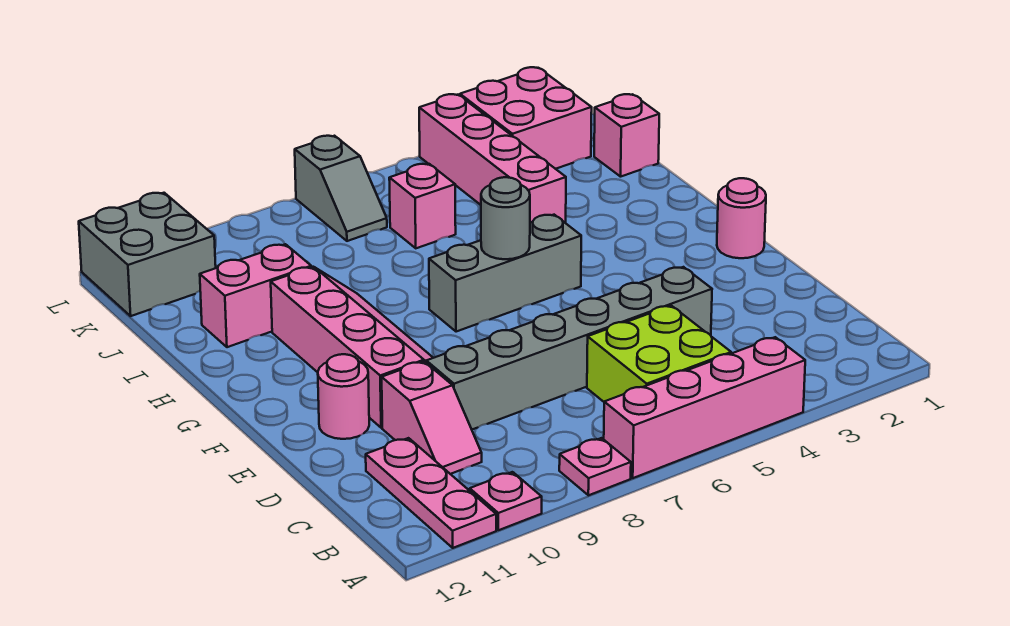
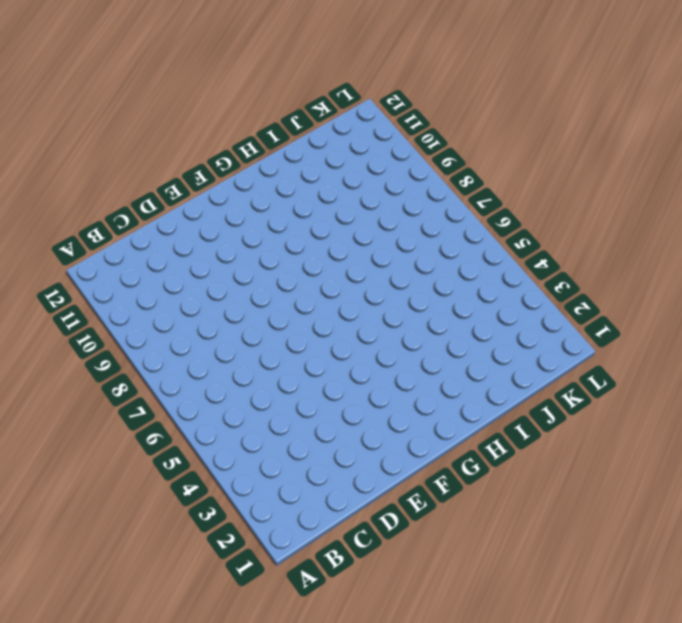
none -> pink brick A4:A7 level 1
none -> pink plate A8 level 1
none -> pink plate A10 level 1

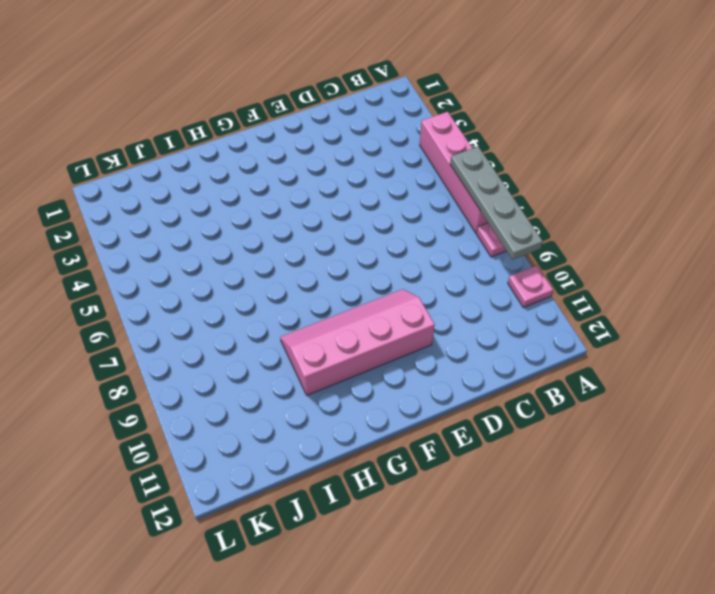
grey plate A6:A9 level 2 -> none
none -> pink plate A11:C11 level 1
none -> lime brick B5:C6 level 1
none -> pink slope C10:D10 level 1 top D

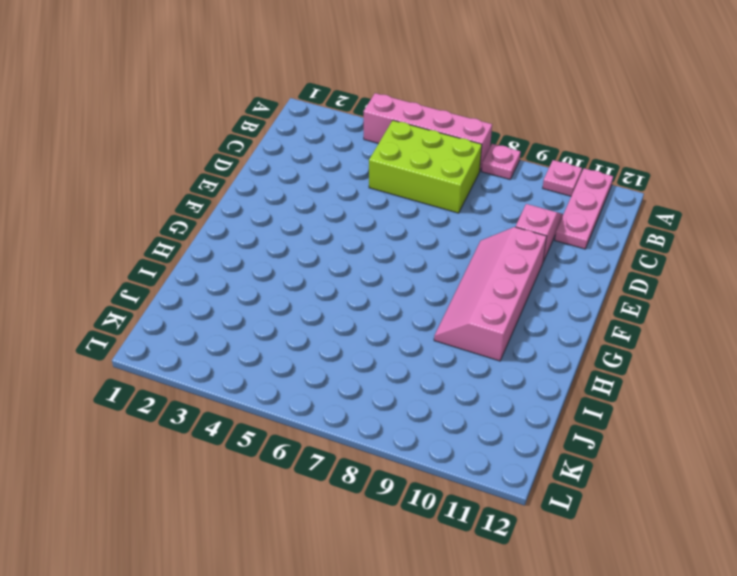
lime brick B5:C7 level 1 -> lime brick B5:C6 level 1
none -> grey brick D4:D9 level 1
none -> pink round brick E11 level 1
none -> pink round brick F1 level 1

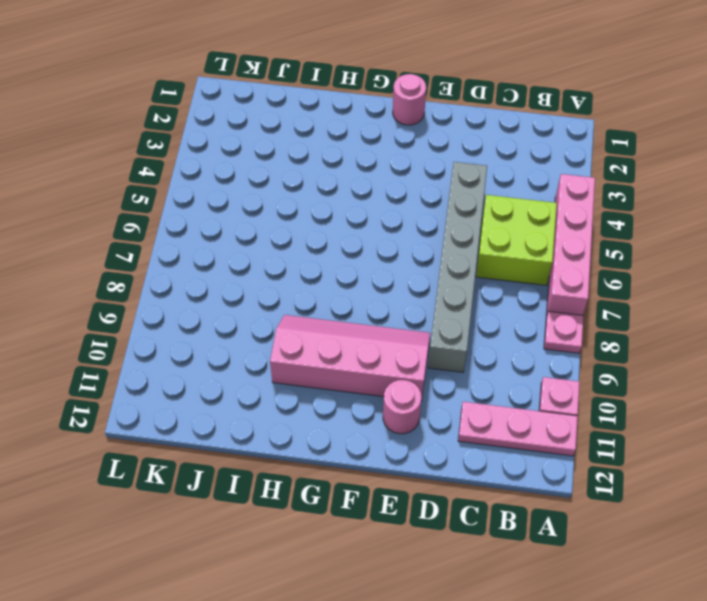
none -> pink slope C10:D10 level 1 top D
none -> grey brick G5:G7 level 1
none -> pink brick I4:L4 level 1

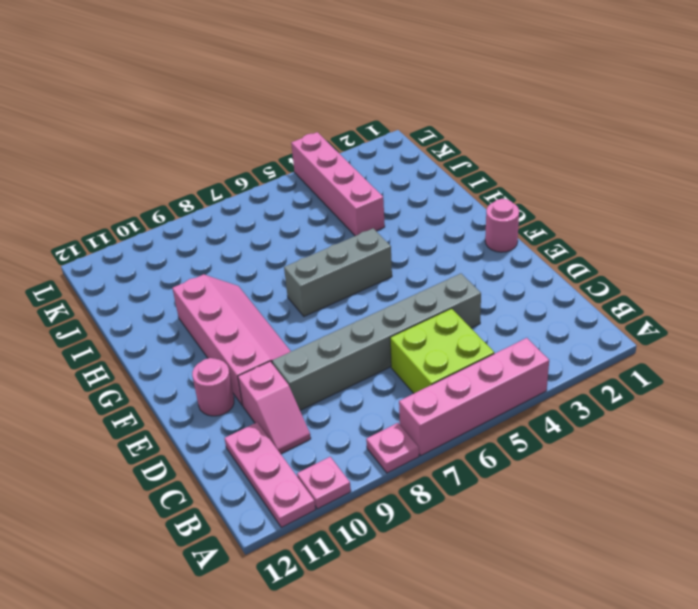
none -> pink brick I10:I11 level 1
none -> pink brick J1 level 1
none -> pink brick J6 level 1

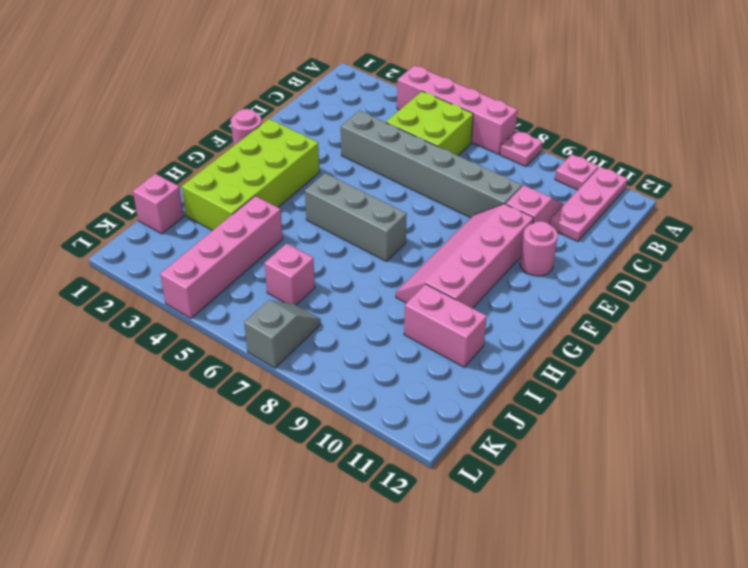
lime brick F2:I3 level 1 -> none
none -> pink brick K2:L3 level 1
none -> grey brick K11:L12 level 1
none -> grey round brick G6 level 2

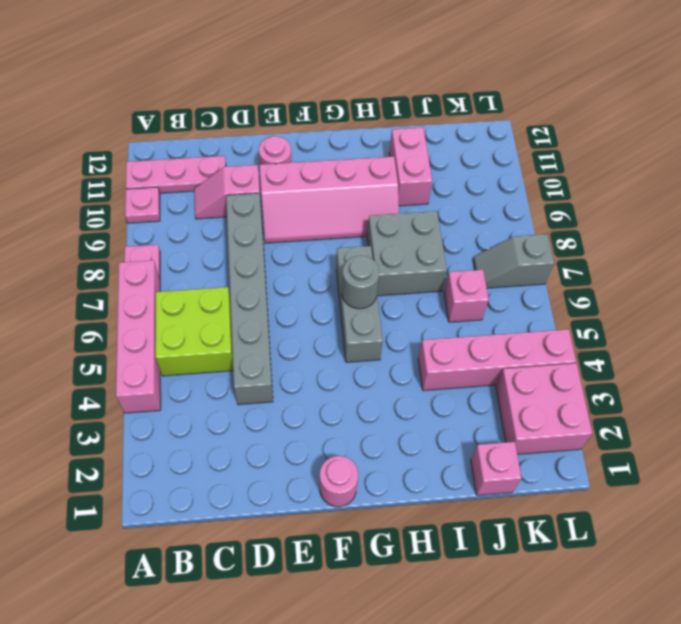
grey brick H7:I8 level 1 -> grey brick K11:L12 level 1

